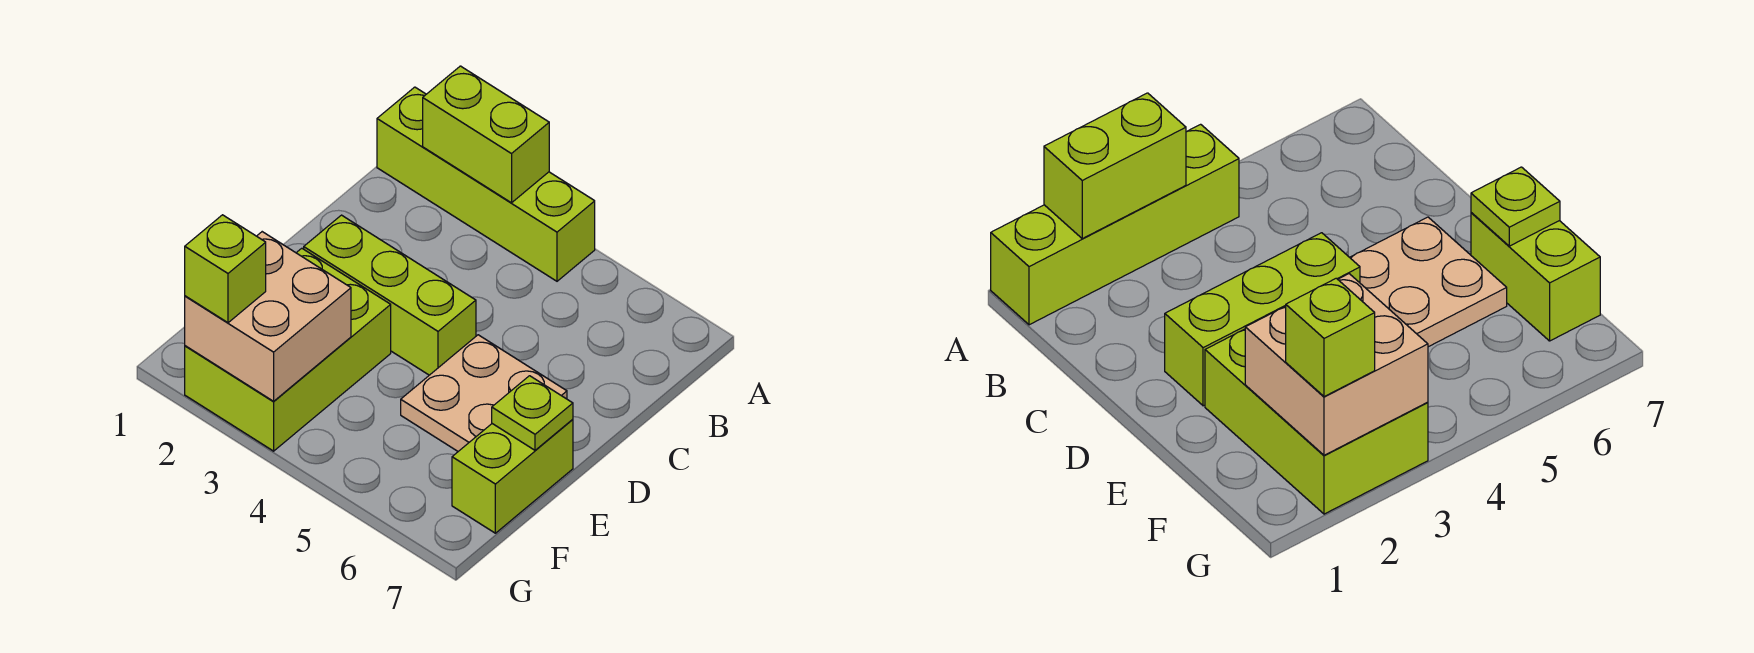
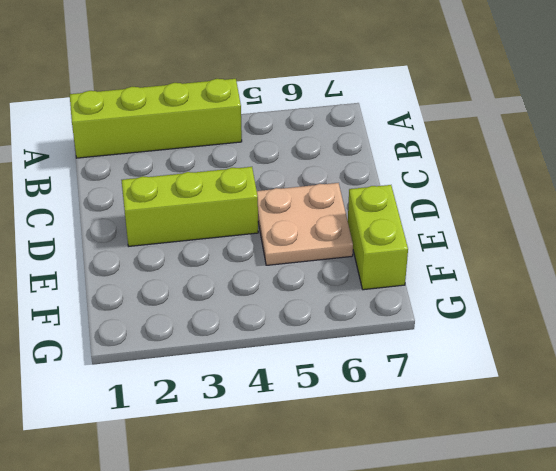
none -> lime brick E2:G3 level 1
none -> lime brick A2:A3 level 2

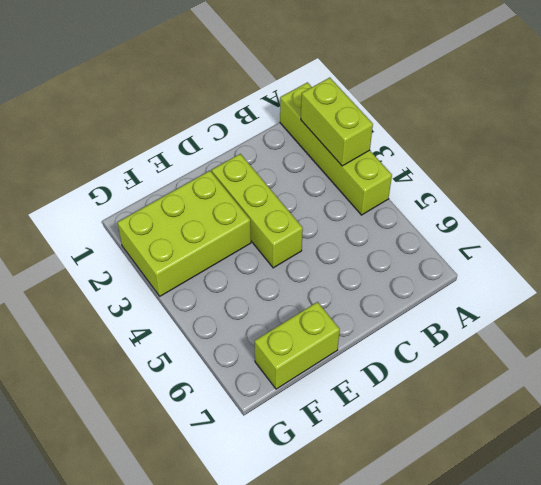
none -> tan plate D5:E6 level 1
none -> lime plate E7 level 2

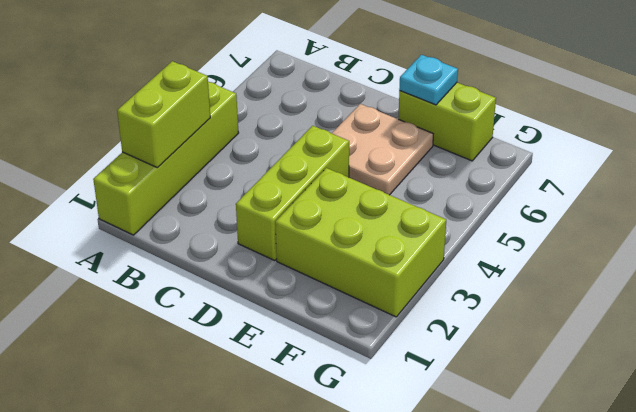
cyan plate E7 level 2 -> lime plate E7 level 2
none -> tan brick F2:G3 level 2
none -> lime brick G2 level 3

